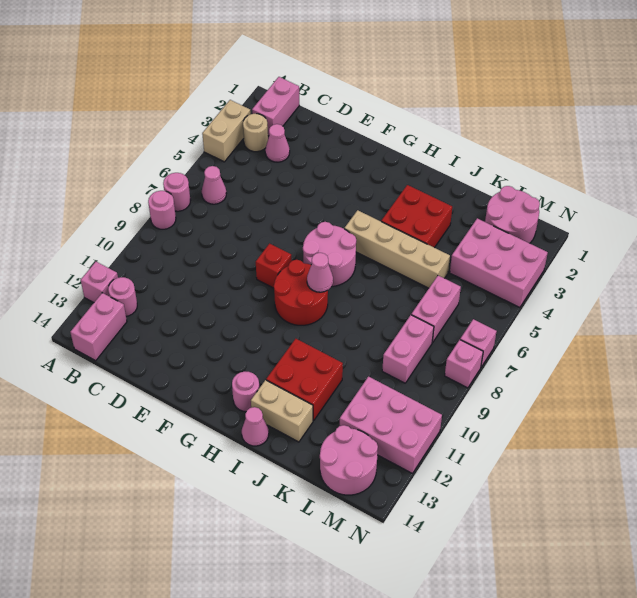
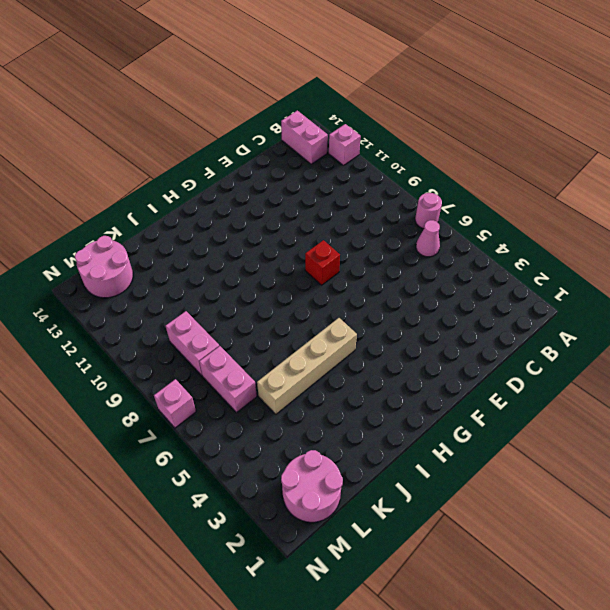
none -> tan brick A3:A4 level 1
none -> pink round brick A8 level 1
none -> pink brick B1:B2 level 1

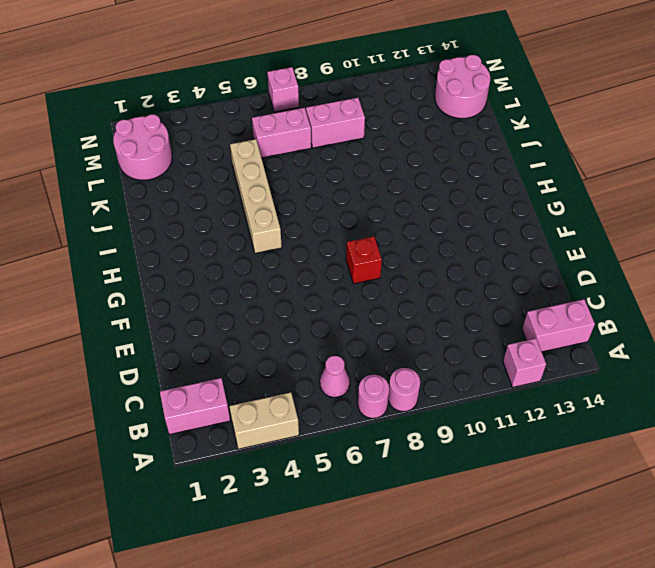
none -> tan round brick B3 level 1
none -> pink round brick B12 level 1
none -> pink cone C3 level 1

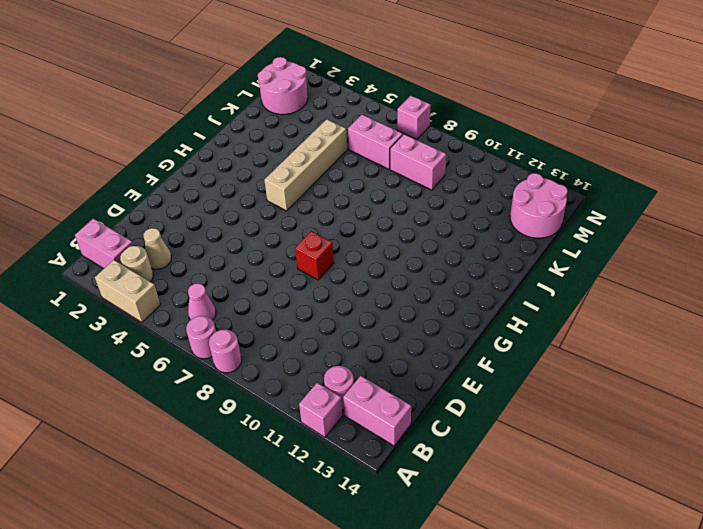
tan cone C3 level 1 -> pink cone C3 level 1
none -> pink round brick G6:H7 level 1
none -> red round brick G8:H9 level 1
none -> pink round brick H13 level 1

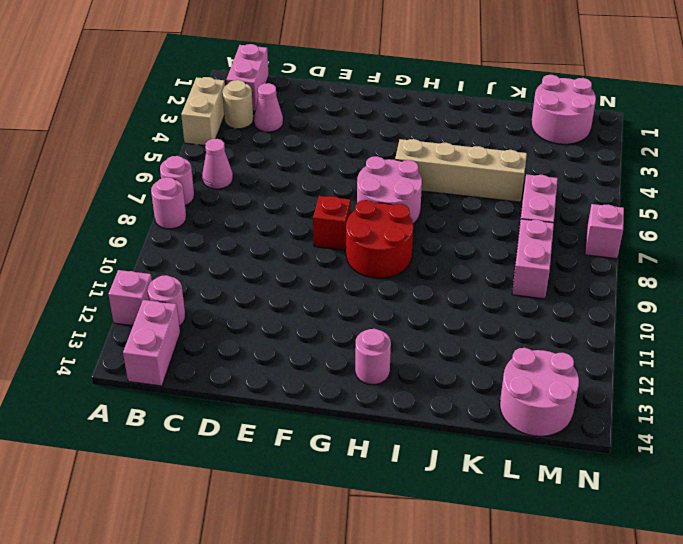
none -> red brick I3:J4 level 1
none -> red brick I11:J12 level 1
none -> tan brick I13:J13 level 1

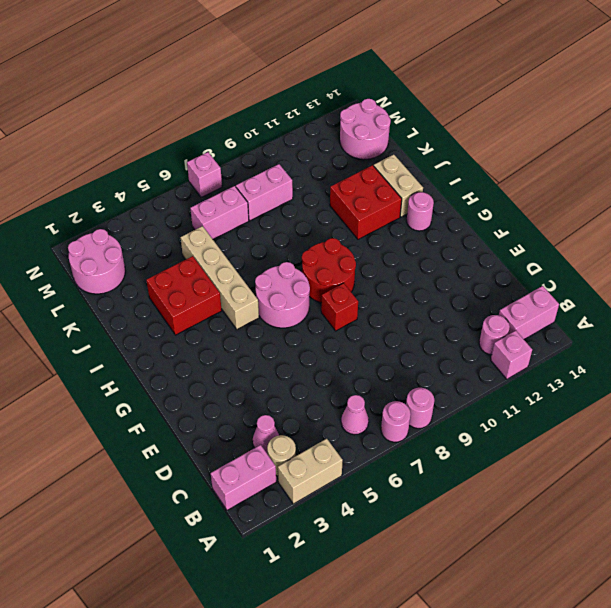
none -> pink cone I14 level 1
none -> pink brick L3:N4 level 1
none -> pink brick L11:N12 level 1

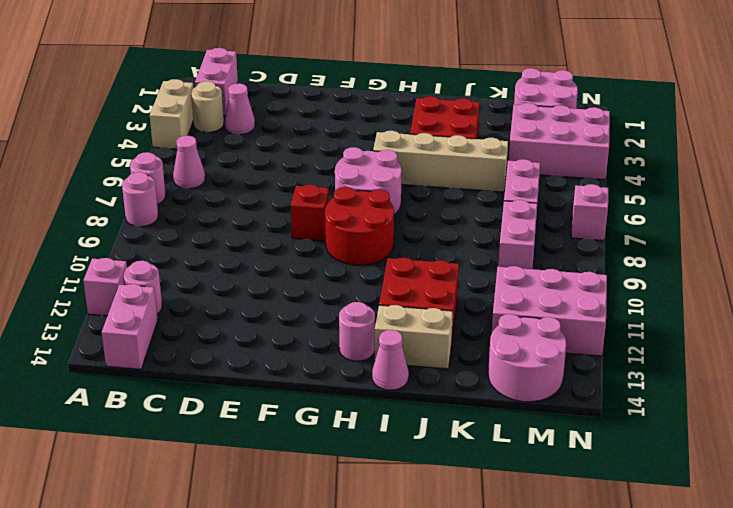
none -> pink brick N8 level 1
none -> pink cone H8 level 2

